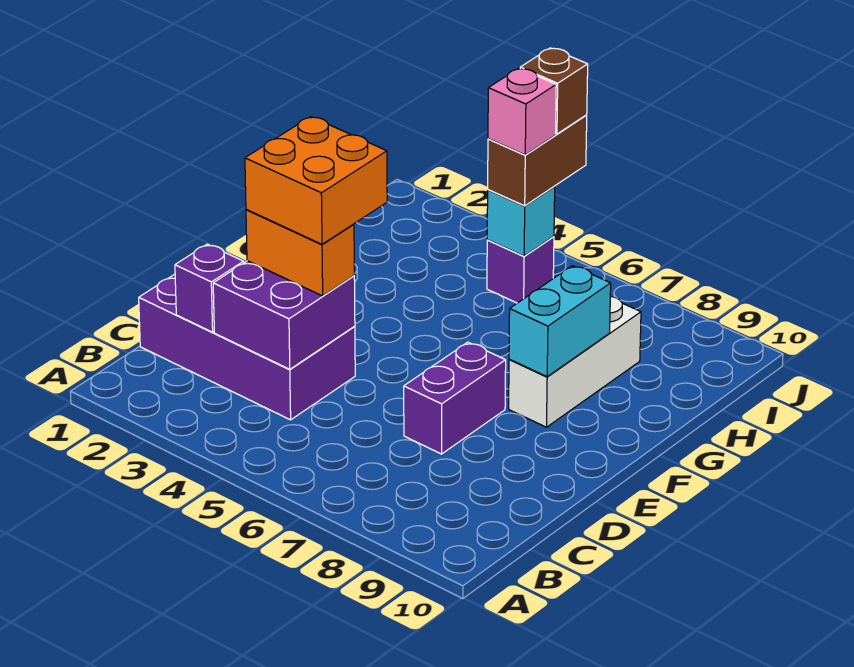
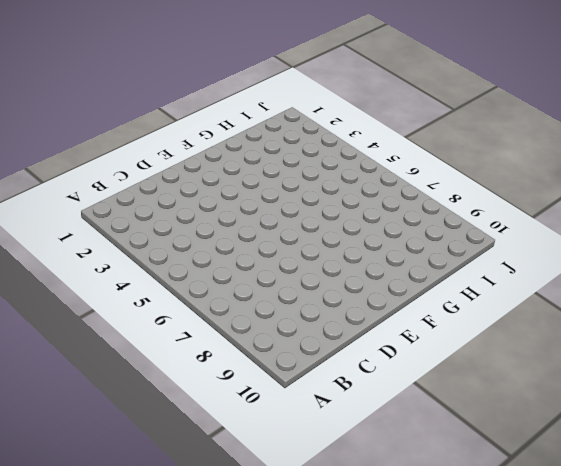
none -> purple brick C1:D4 level 1
none -> purple brick D7:E7 level 1
none -> white brick F8:H8 level 1

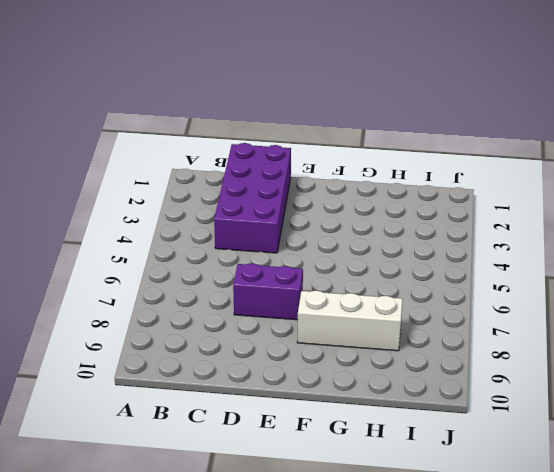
none -> purple brick I5 level 1
none -> purple brick C2 level 2
none -> purple brick C3:D4 level 2

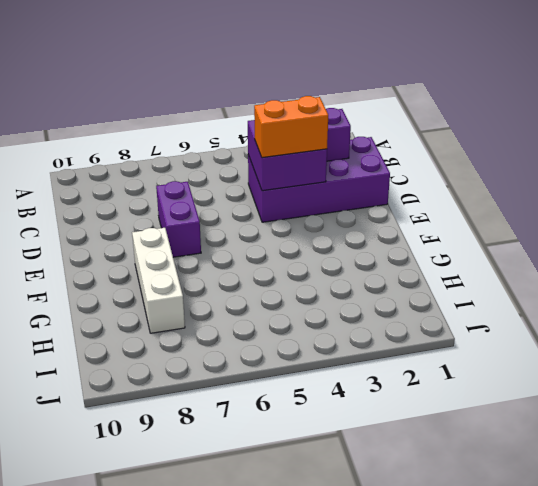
none -> purple brick I5 level 1
none -> cyan brick F8:G8 level 2
none -> cyan brick I5 level 2

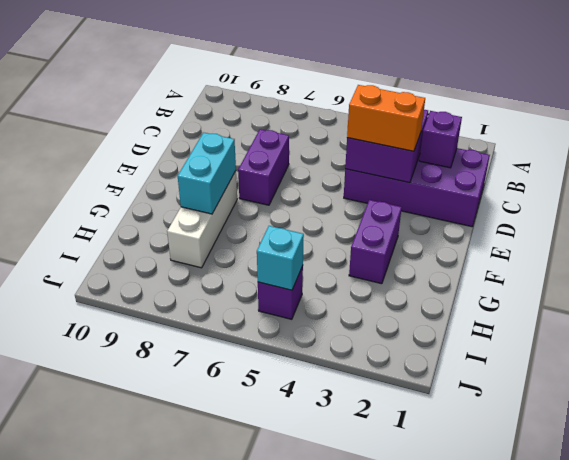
purple brick F3:G3 level 1 -> none
none -> brown brick I5:J5 level 3
none -> orange brick D3:E4 level 4
none -> pink brick I5 level 4

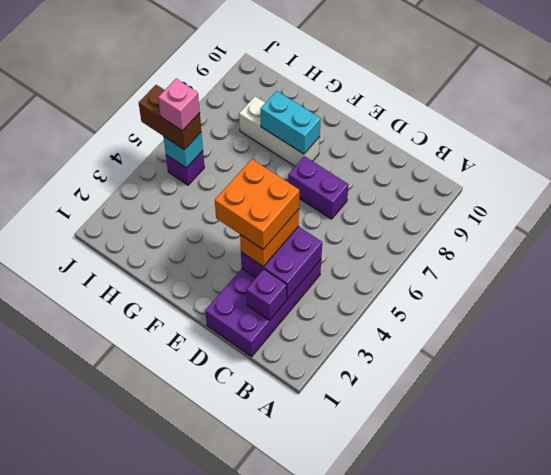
none -> brown brick J5 level 4

